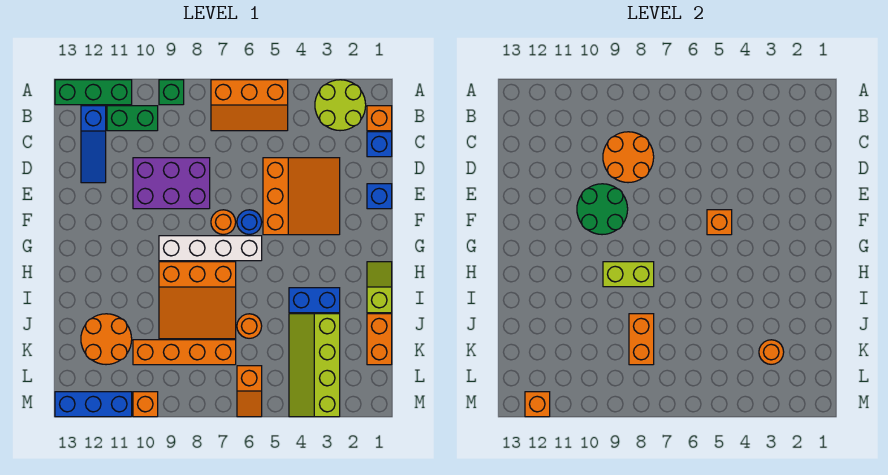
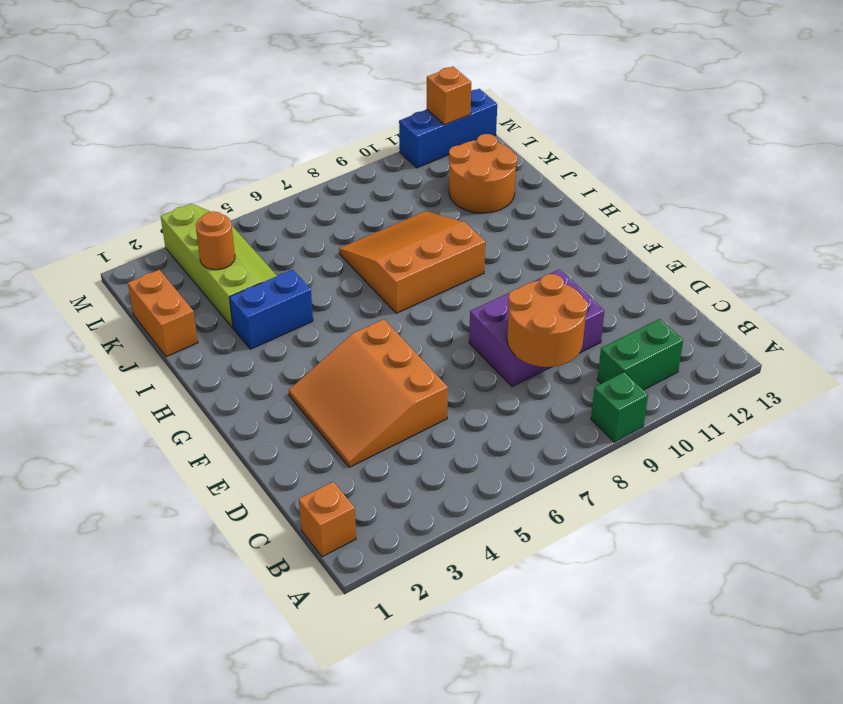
none -> lime round brick A2:B3 level 1
none -> orange slope A5:B7 level 1 top A
none -> green brick A11:A13 level 1
none -> blue slope B12:D12 level 1 top B

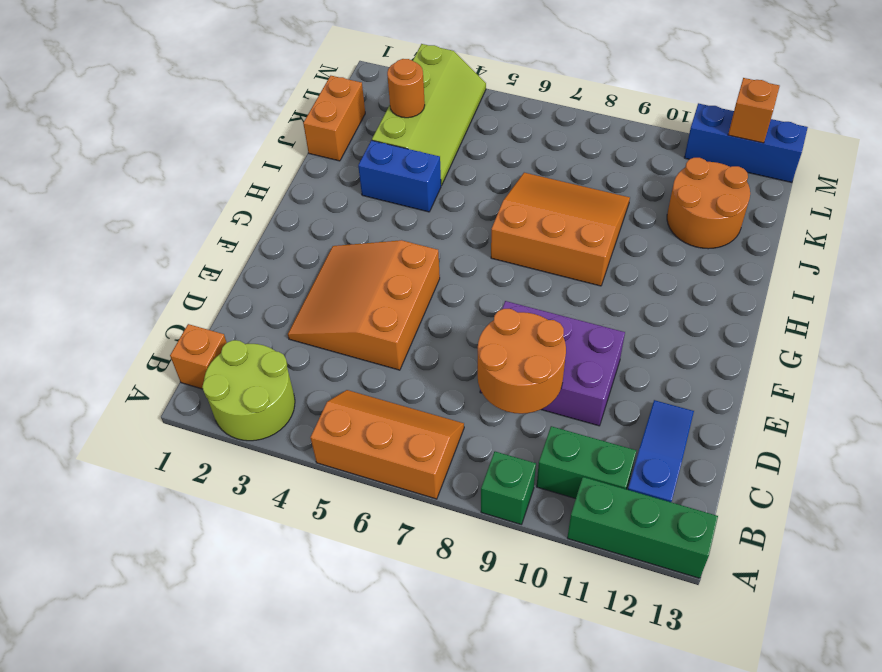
none -> blue brick C1 level 1
none -> blue brick E1 level 1
none -> blue round brick F6 level 1
none -> orange round brick F7 level 1

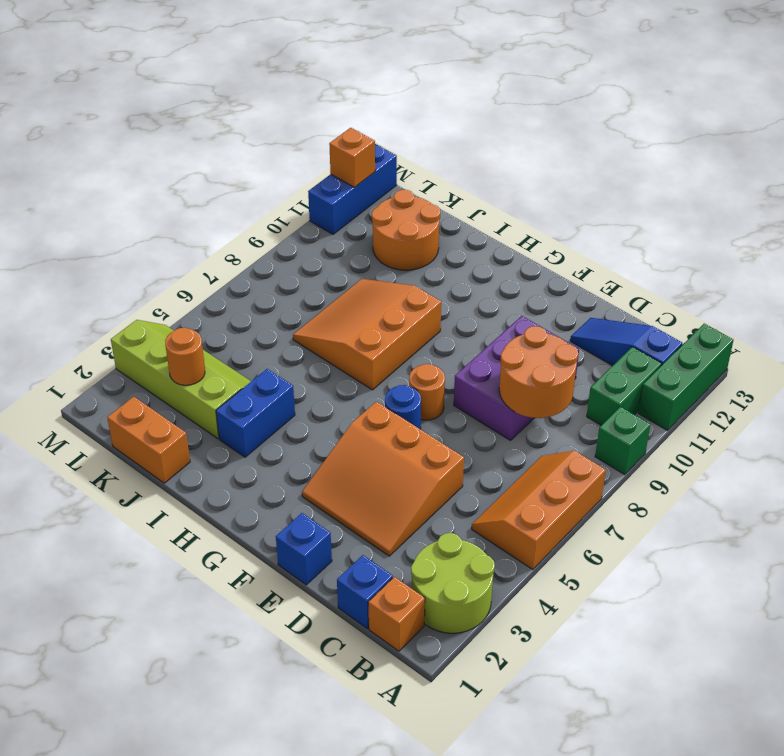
none -> white brick G6:G9 level 1
none -> lime slope H1:I1 level 1 top I
none -> orange round brick J6 level 1
none -> orange brick K7:K10 level 1

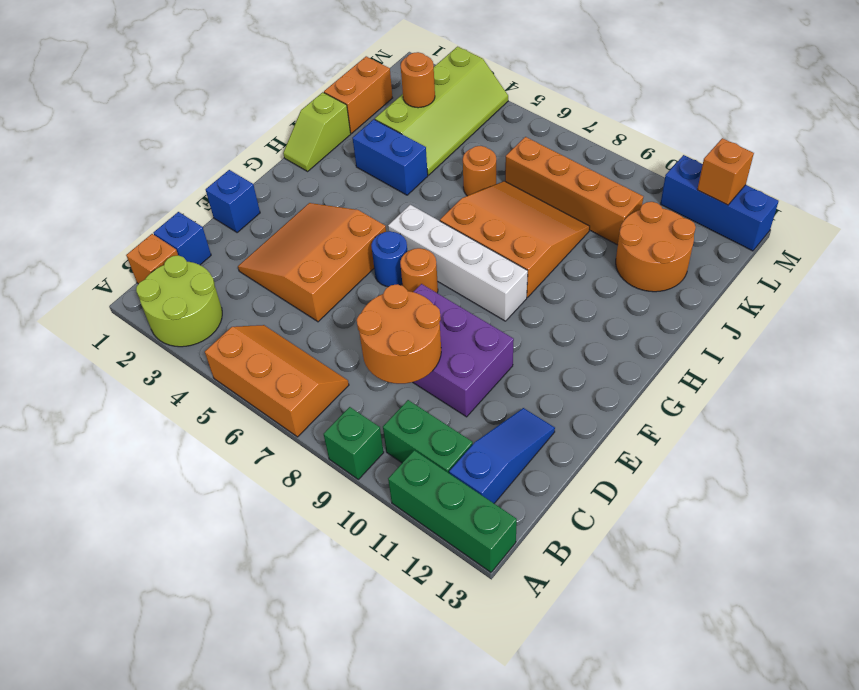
none -> orange slope L6:M6 level 1 top L
none -> orange brick M10 level 1
none -> green round brick E9:F10 level 2
none -> orange brick F5 level 2

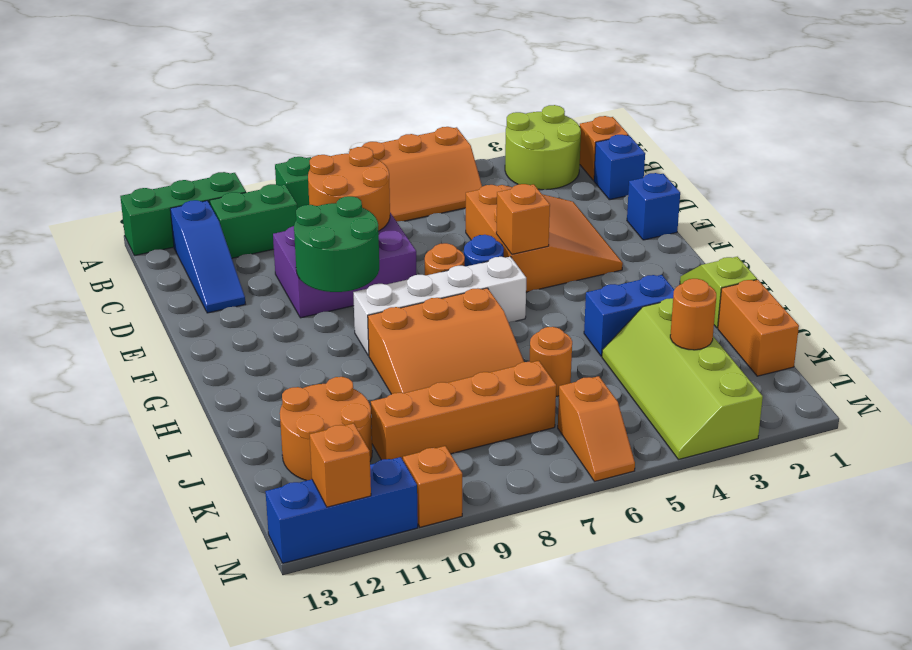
none -> lime brick H8:H9 level 2
none -> orange brick J8:K8 level 2

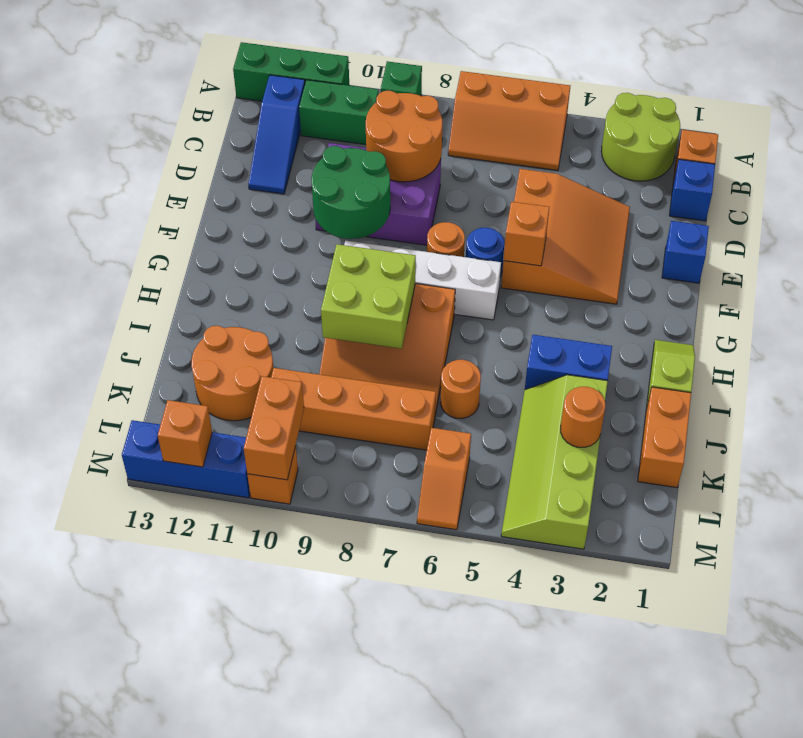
lime brick H8:I9 level 2 -> lime brick H8:H9 level 2
orange brick L10:M10 level 2 -> orange brick J8:K8 level 2

